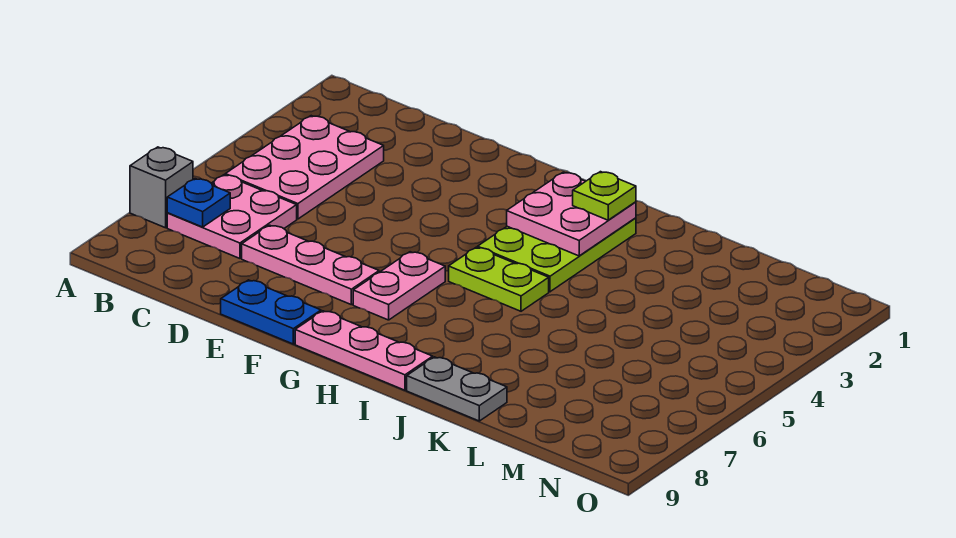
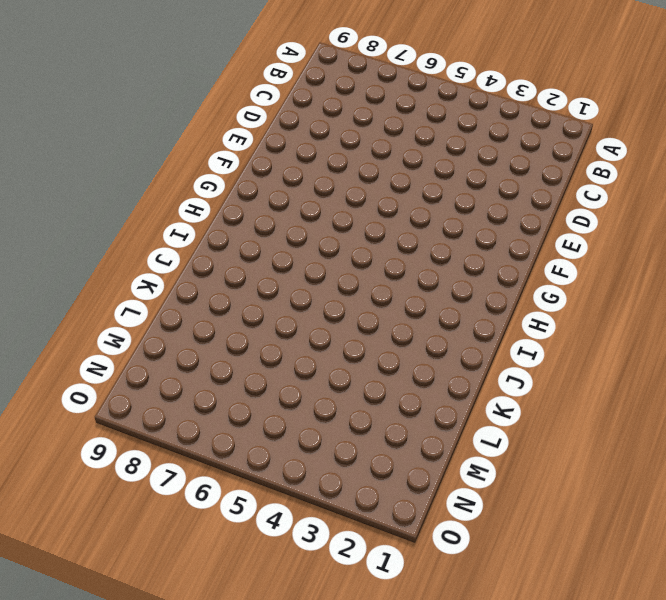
none -> grey brick A7 level 1
none -> pink plate B3:C5 level 1
none -> pink plate B6:C7 level 1

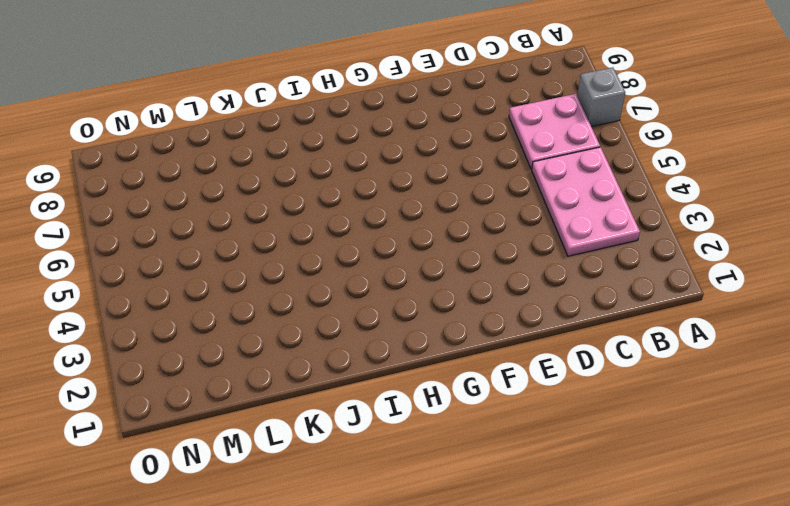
none -> pink plate D7:F7 level 1
none -> blue plate E9:F9 level 1
none -> pink plate G6:G7 level 1

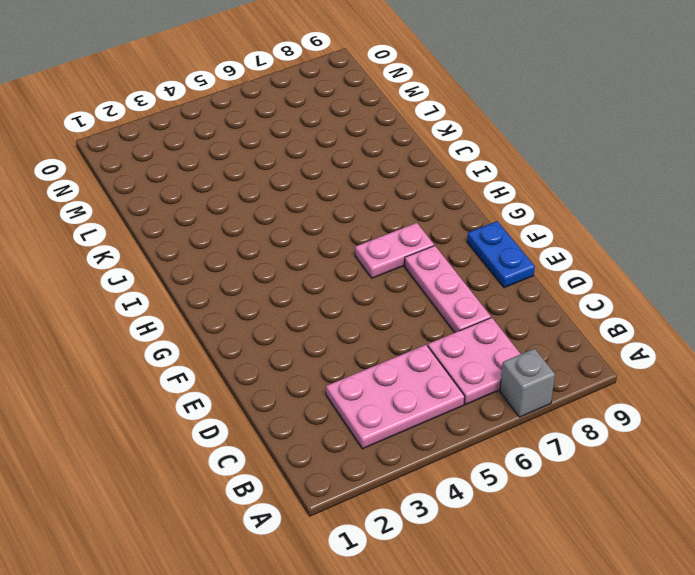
none -> pink plate G9:I9 level 1
none -> lime plate H2:I4 level 1
none -> lime plate H5:I5 level 1

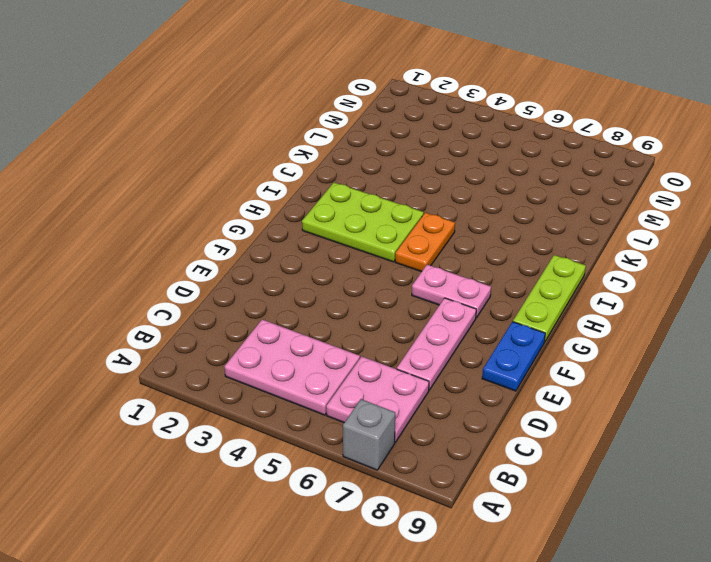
lime plate G9:I9 level 1 -> pink plate G9:I9 level 1
orange plate H5:I5 level 1 -> lime plate H5:I5 level 1
none -> grey plate J9:K9 level 1
none -> blue plate B7 level 2
none -> pink plate H2:I3 level 2

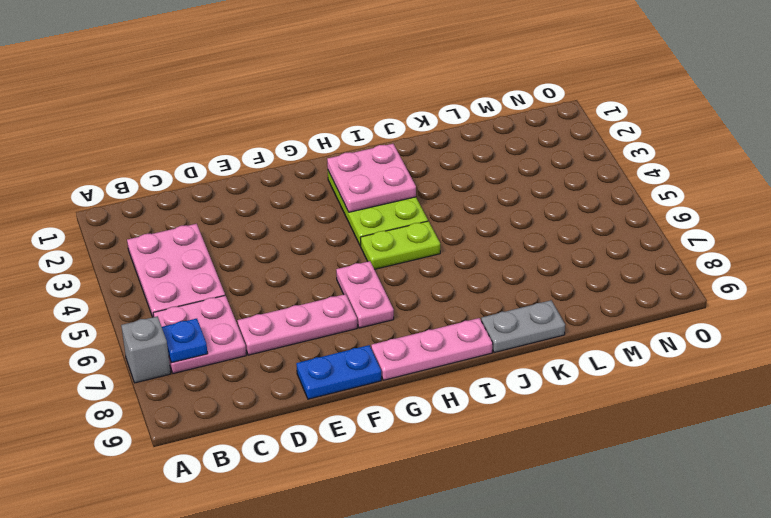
none -> lime plate I2 level 3

